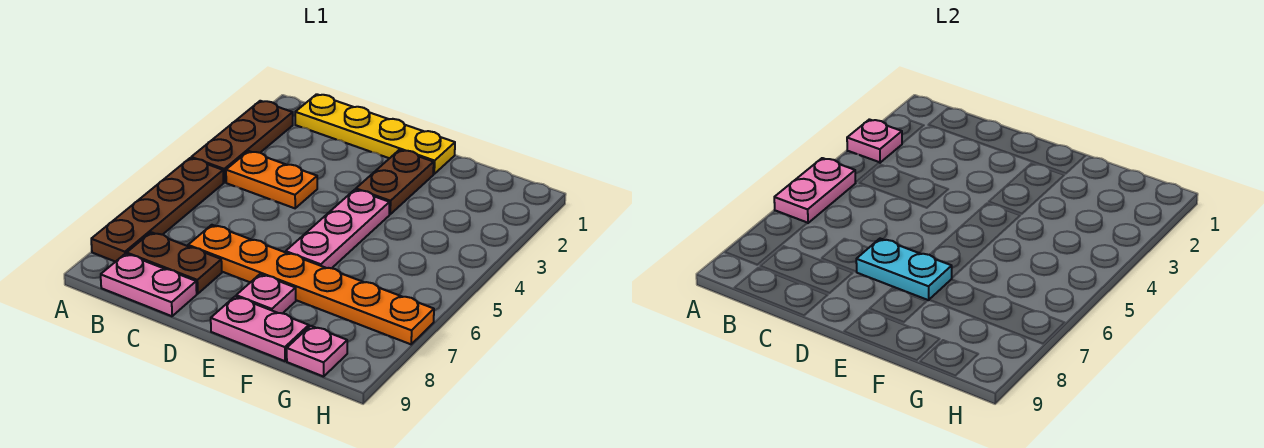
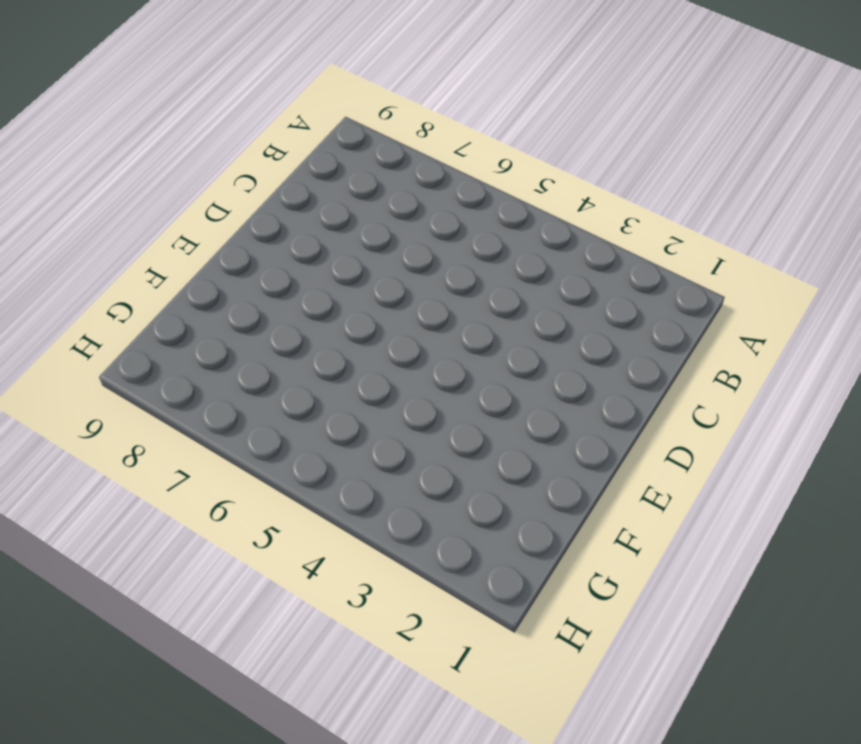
none -> brown plate A2:A4 level 1
none -> brown plate A5:A8 level 1
none -> yellow plate B1:E1 level 1

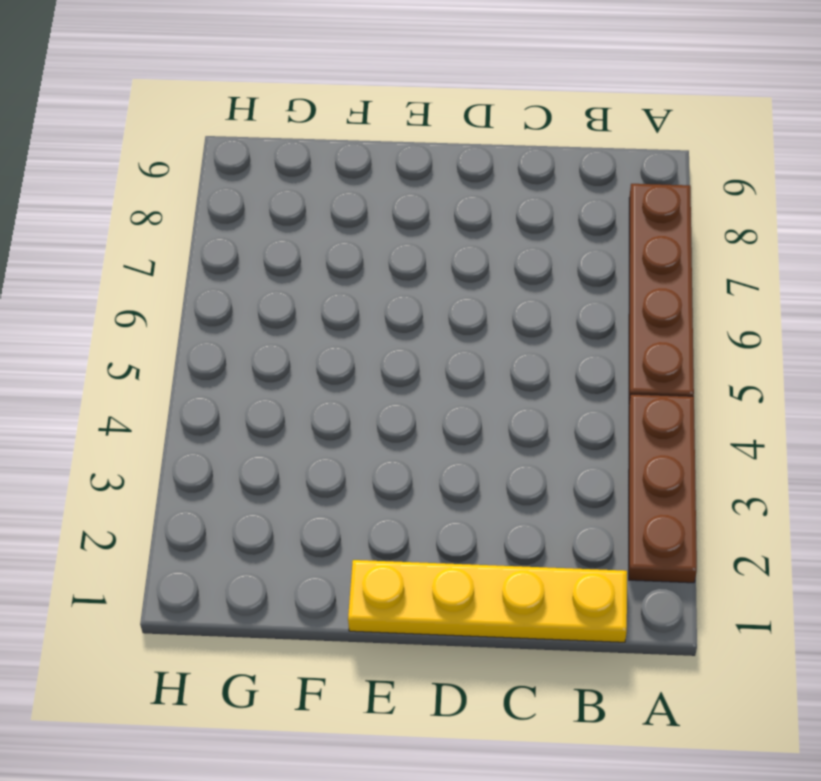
none -> orange plate B4:C4 level 1
none -> brown plate B8:C8 level 1
none -> pink plate B9:C9 level 1

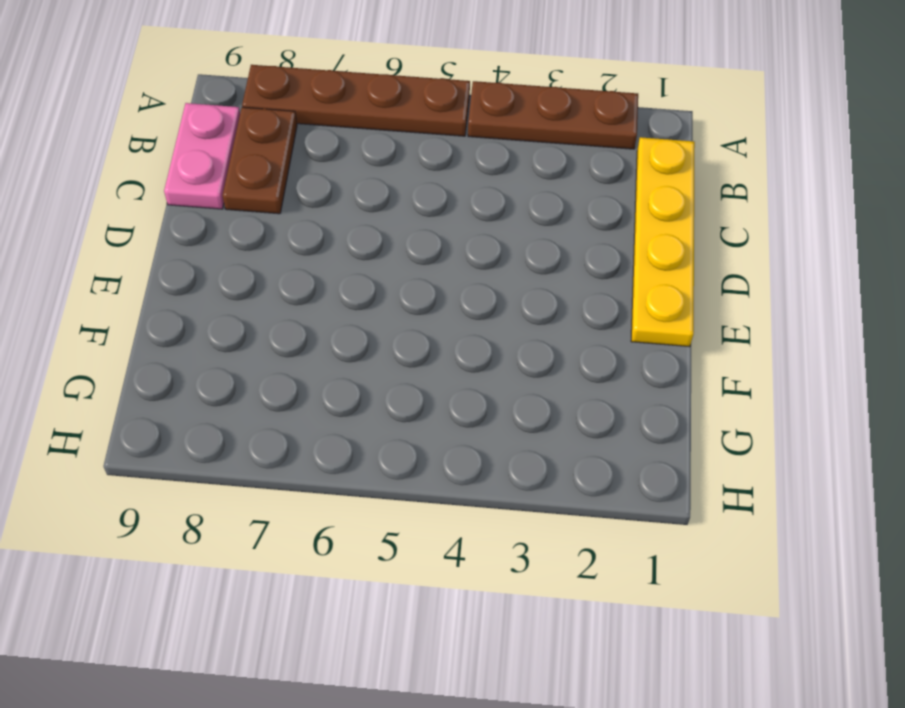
none -> orange plate B4:C4 level 1
none -> orange plate C7:H7 level 1
none -> brown plate E2:E3 level 1

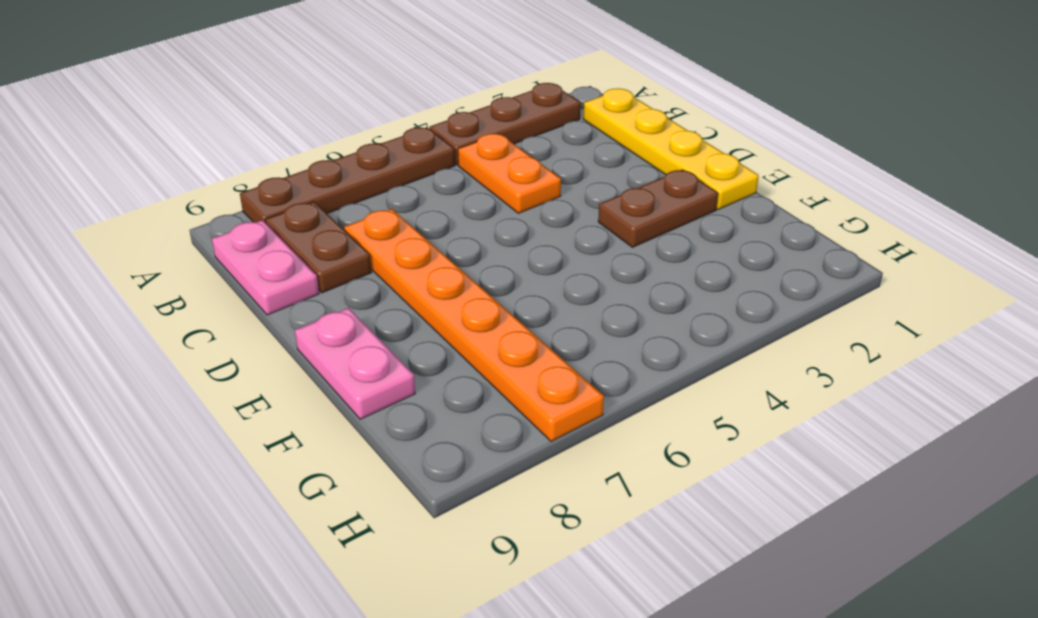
none -> pink plate E4:E6 level 1
none -> pink plate E8 level 1
none -> pink plate G9 level 1

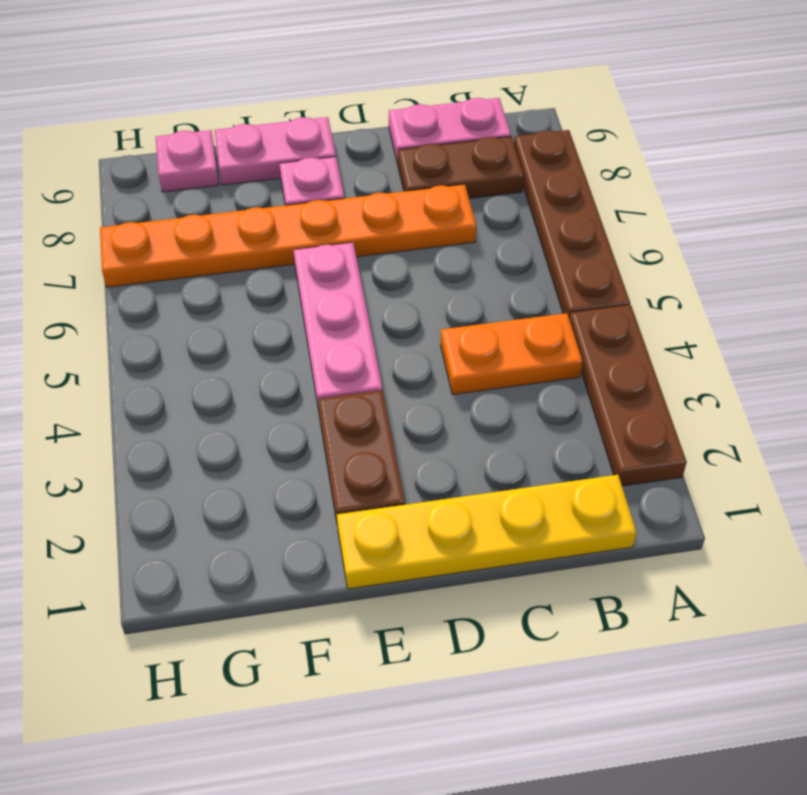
none -> pink plate A3 level 2
none -> pink plate A5:A6 level 2
none -> cyan plate D7:E7 level 2

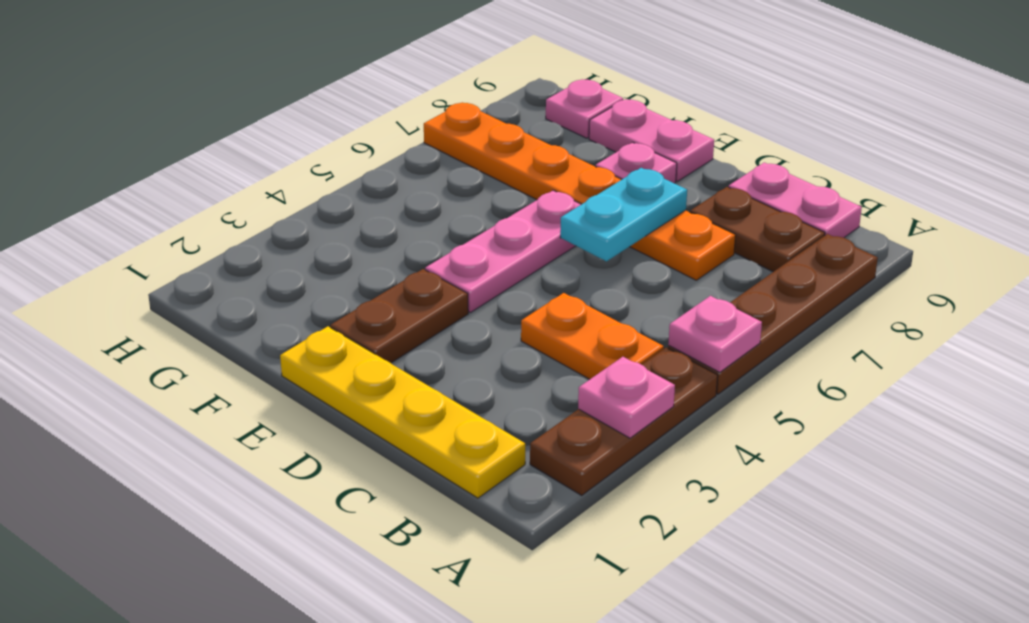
pink plate A5 level 2 -> pink plate A5:A6 level 2
cyan plate D6:D7 level 2 -> cyan plate D7:E7 level 2

